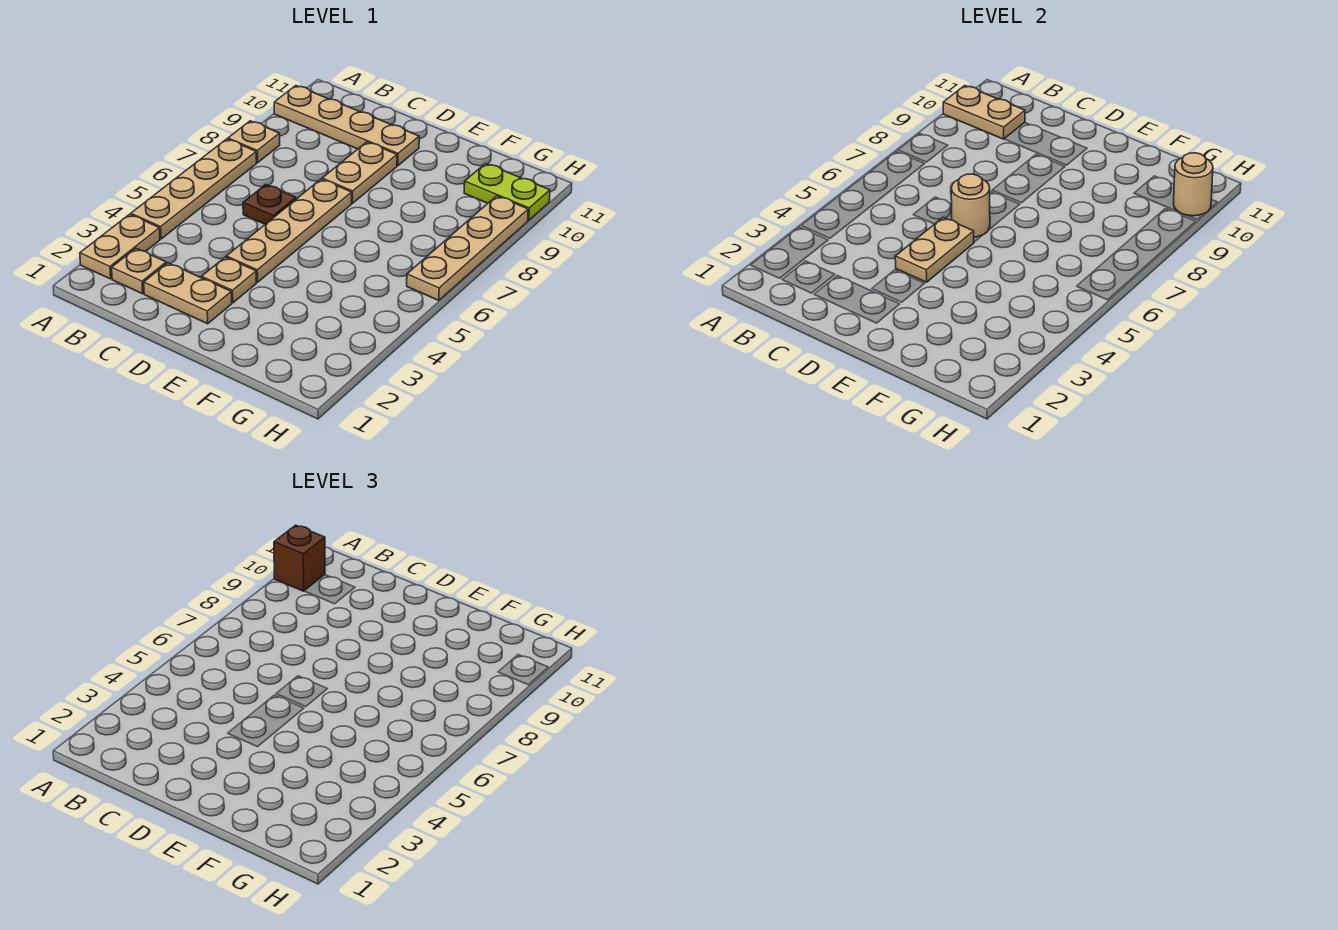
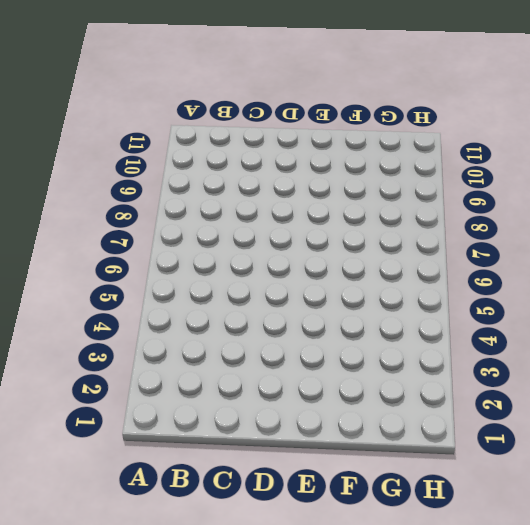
none -> tan plate A2:A3 level 1
none -> tan plate A4:A7 level 1
none -> tan plate A8 level 1

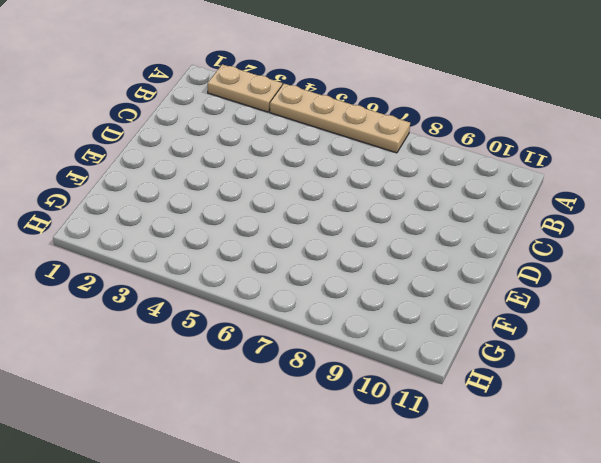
none -> tan plate A8 level 1
none -> tan plate A10:D10 level 1
none -> tan plate B2 level 1

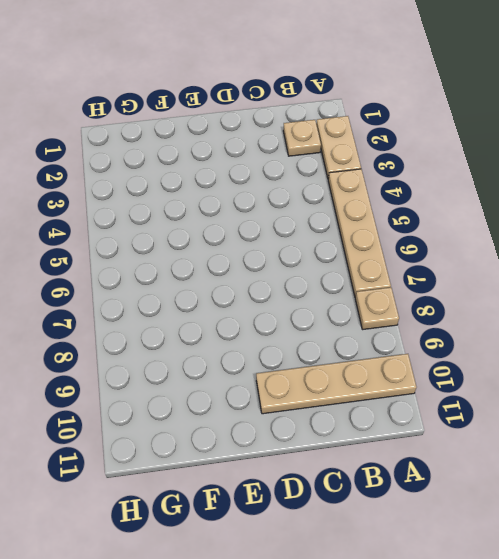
none -> tan plate C2:D2 level 1
none -> brown plate C6 level 1
none -> tan plate D3 level 1

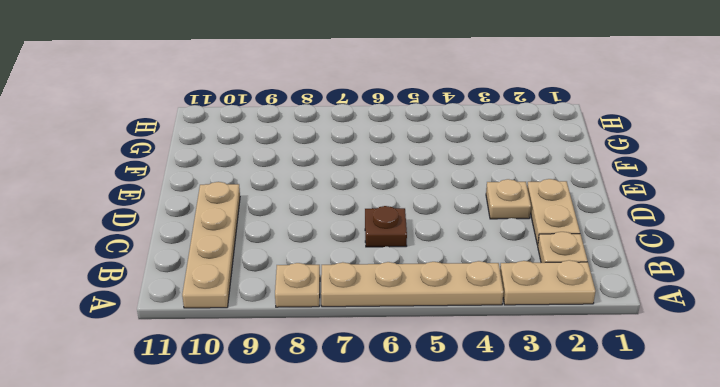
none -> tan plate D4:D7 level 1
none -> tan plate D8:D9 level 1
none -> lime plate G10:H10 level 1

